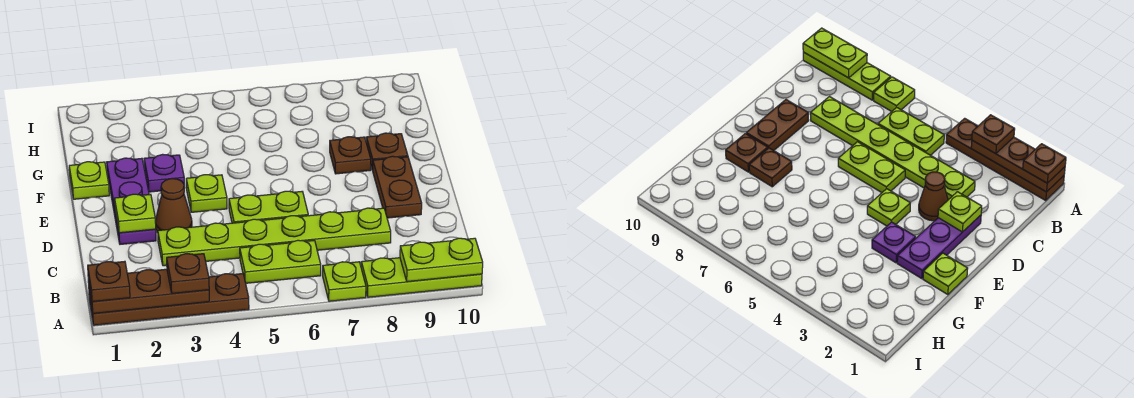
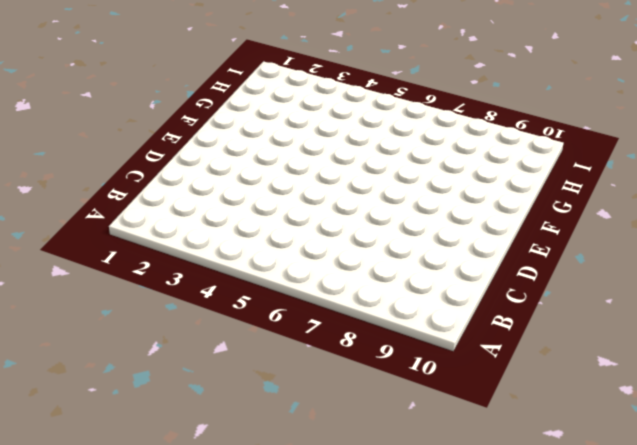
none -> brown plate A1:A4 level 1
none -> lime plate A7 level 1
none -> lime plate A8:A10 level 1

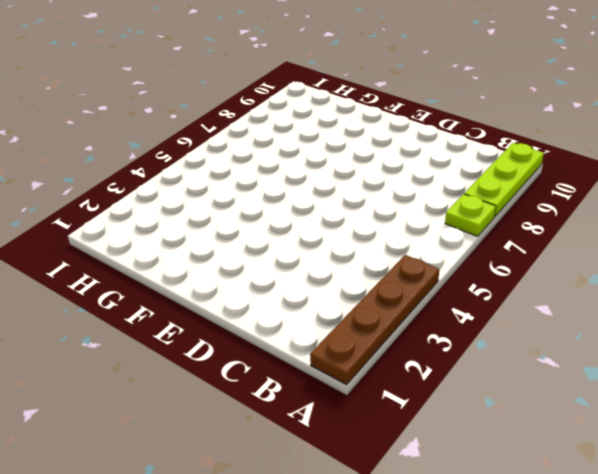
none -> lime plate B5:B6 level 1
none -> lime plate C3:C8 level 1
none -> purple plate D2:F2 level 1

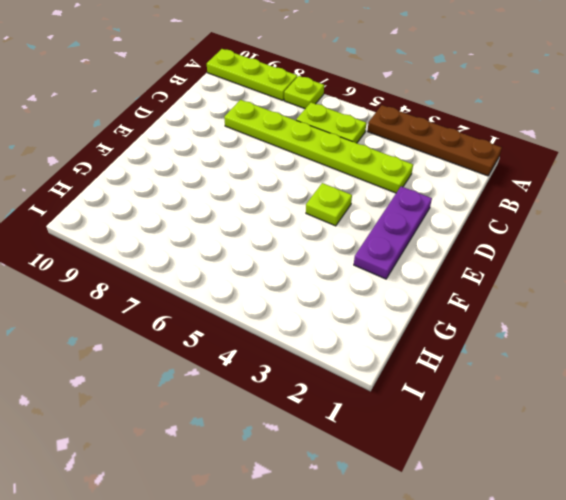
none -> brown cone D3 level 1
none -> lime plate D5:D6 level 1
none -> brown plate D9:E9 level 1

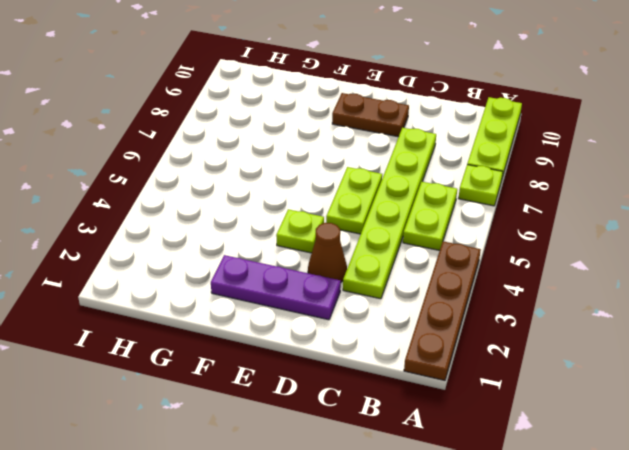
none -> lime plate F1 level 1
none -> purple plate F3 level 1
none -> brown plate F8 level 1

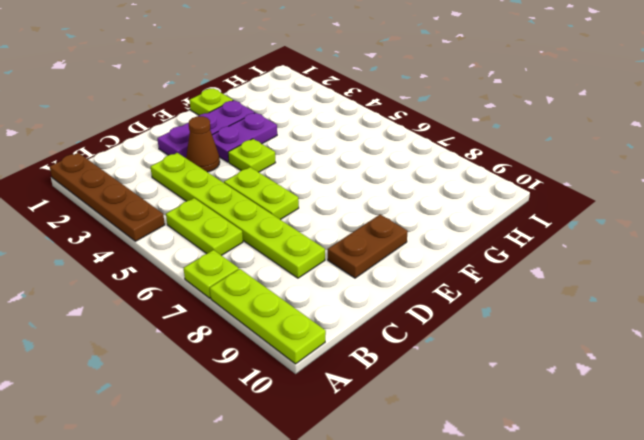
purple plate E3:F3 level 1 -> purple plate F3 level 1
none -> brown plate F8 level 1
none -> brown plate F9 level 1
none -> brown plate A1:A3 level 2

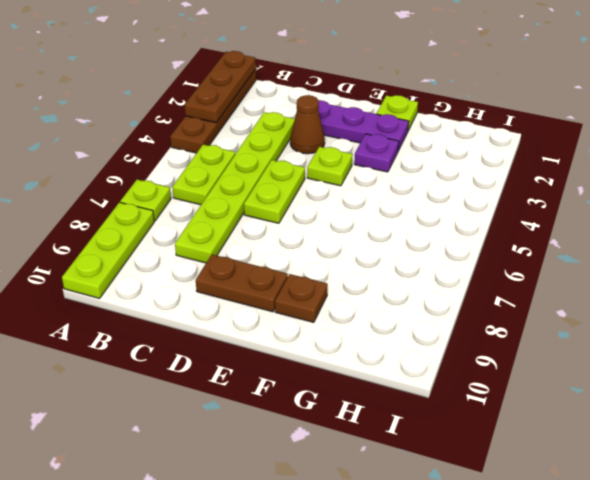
none -> brown plate F8 level 1
none -> lime plate A9:A10 level 2
none -> lime plate D2 level 2

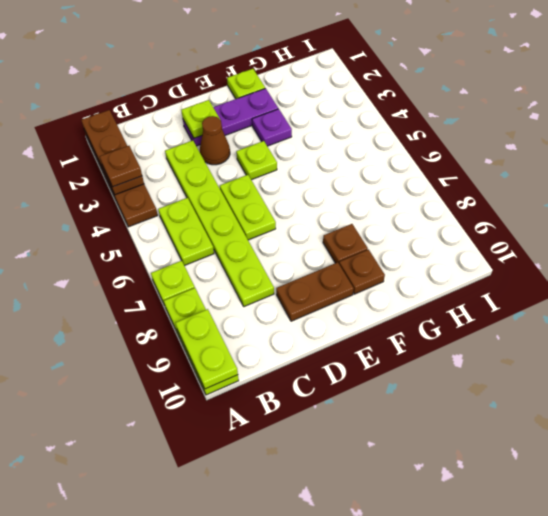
none -> brown plate A1 level 3

